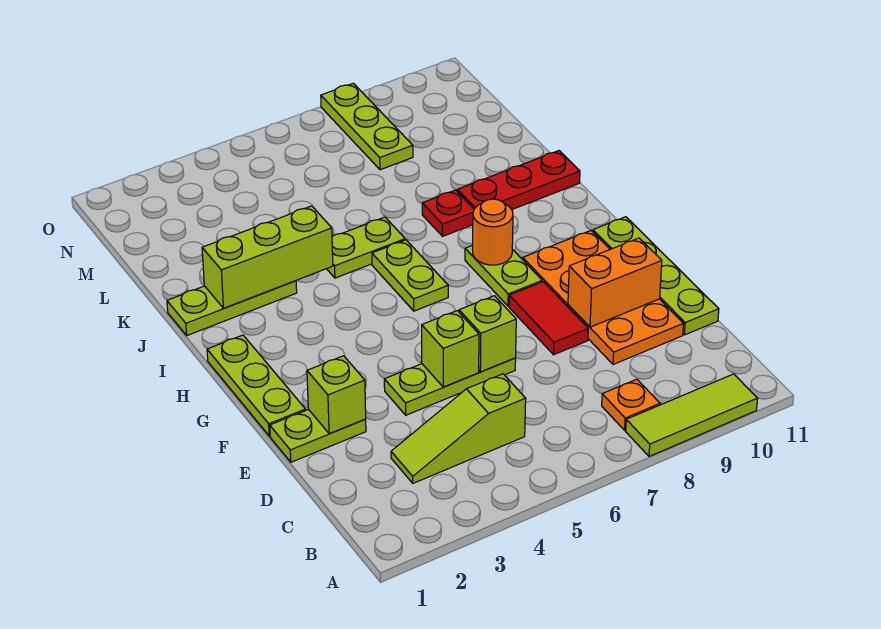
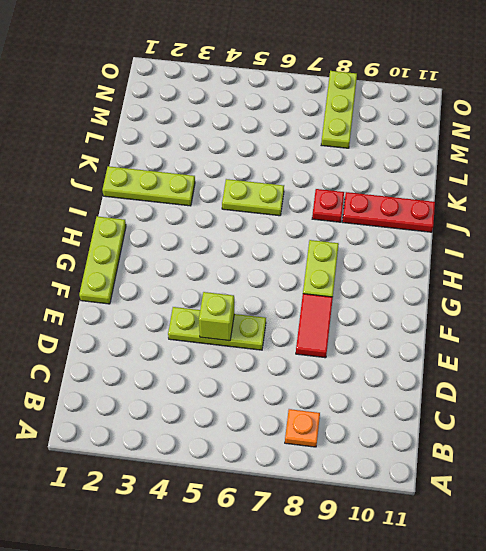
none -> lime tile A8:A10 level 1
none -> lime slope C3:C5 level 1 top 5
none -> orange plate D9:G10 level 1

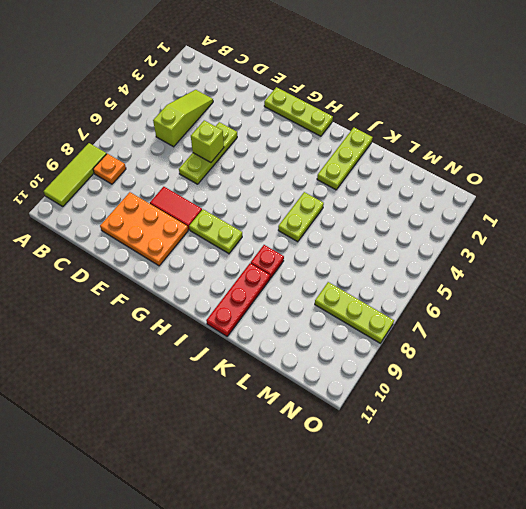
orange plate D9:F10 level 1 -> orange plate D9:G10 level 1
none -> lime plate D11:G11 level 1
none -> lime plate E1:E2 level 1
none -> lime plate H6:I6 level 1

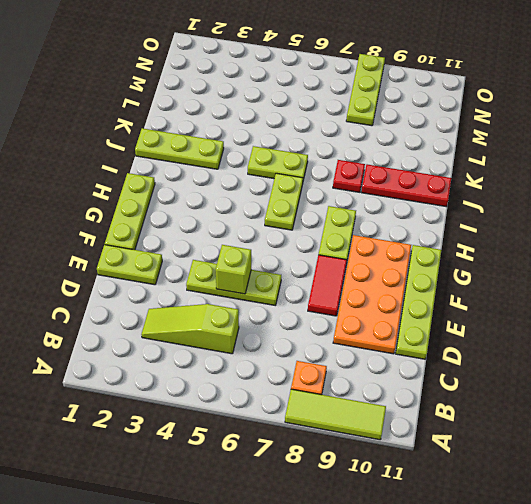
none -> lime brick E2 level 2
none -> lime brick E6 level 2
none -> orange brick E9:E10 level 2

